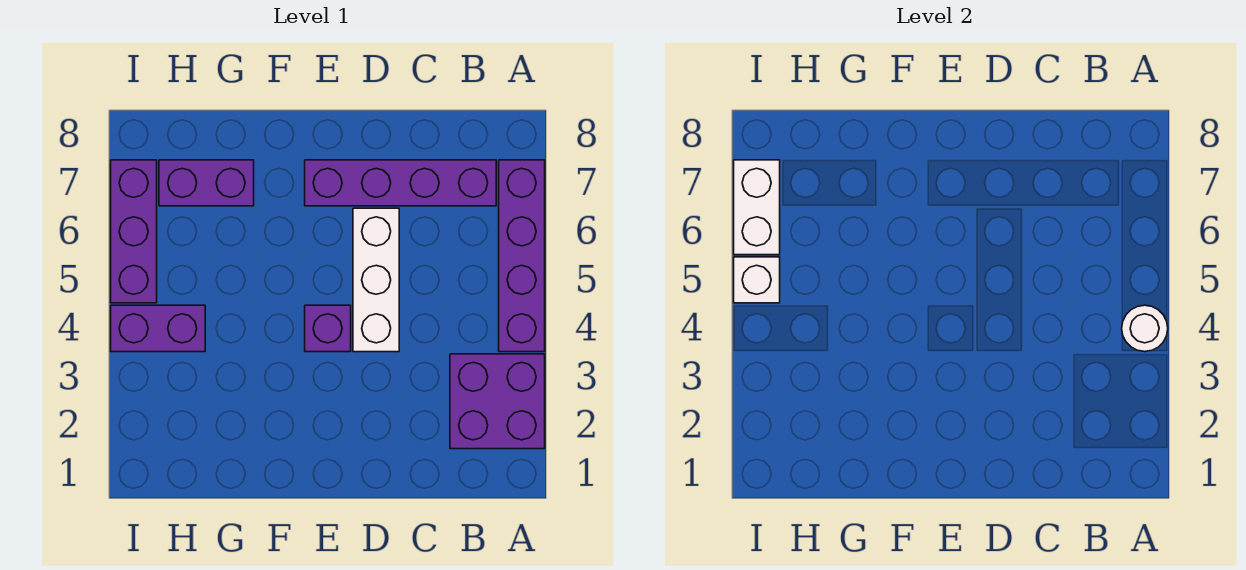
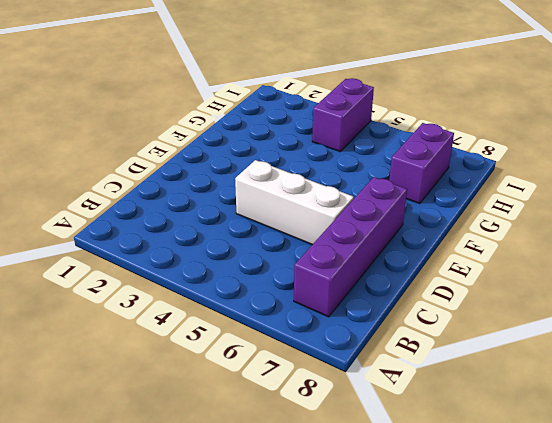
none -> purple brick A2:B3 level 1
none -> purple brick A4:A7 level 1

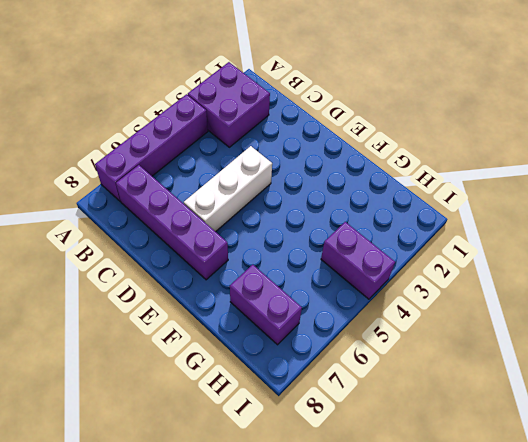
none -> purple brick E4 level 1
none -> purple brick I5:I7 level 1

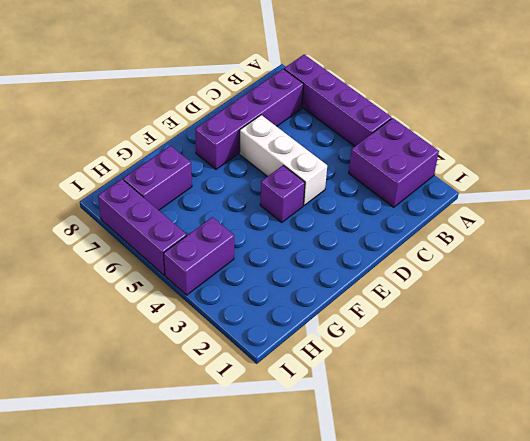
none -> white round brick A4 level 2
none -> white brick I5 level 2

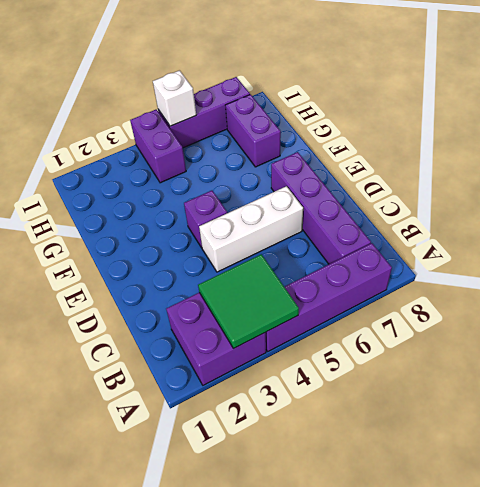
green tile A3:B4 level 2 -> white round brick A4 level 2
none -> white brick I6:I7 level 2

